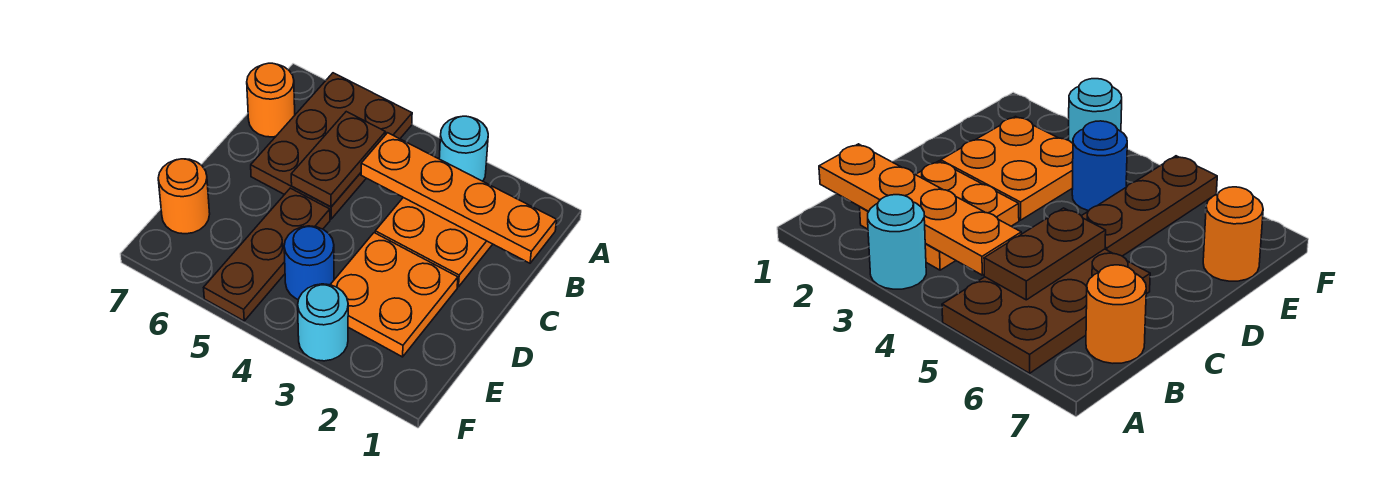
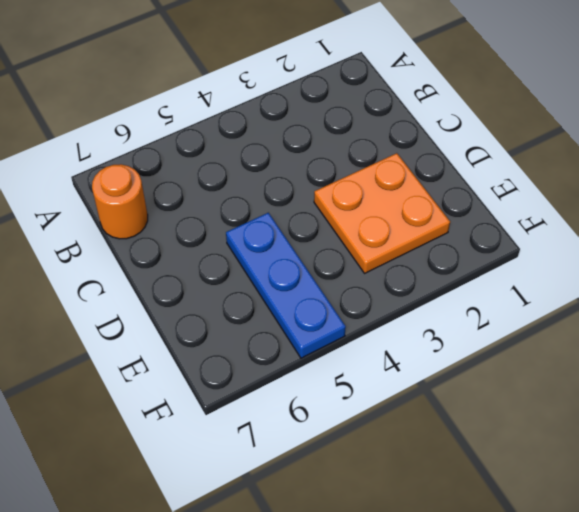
blue plate D5:F5 level 1 -> brown plate D5:F5 level 1
none -> cyan round brick A3 level 1
none -> brown plate A5:C6 level 1

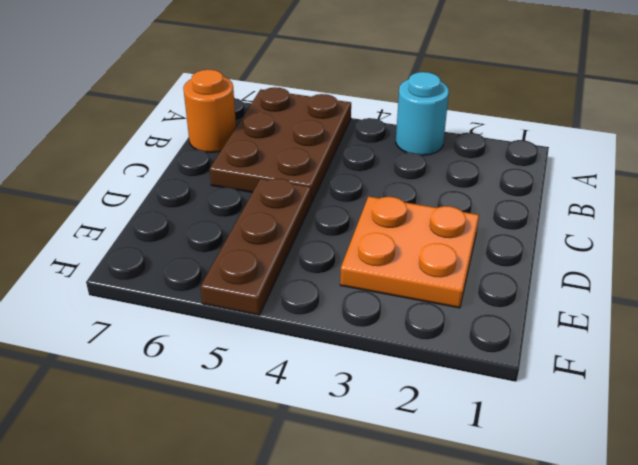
none -> orange plate B2:C3 level 1
none -> blue round brick E4 level 1

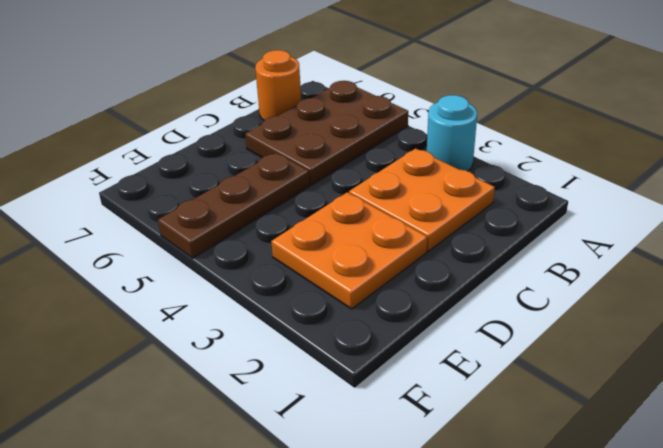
none -> blue round brick E4 level 1
none -> orange round brick E7 level 1

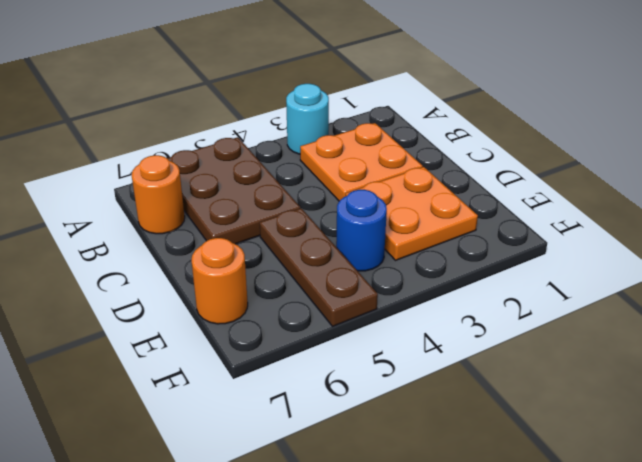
none -> cyan round brick F3 level 1
none -> orange plate B1:B4 level 2

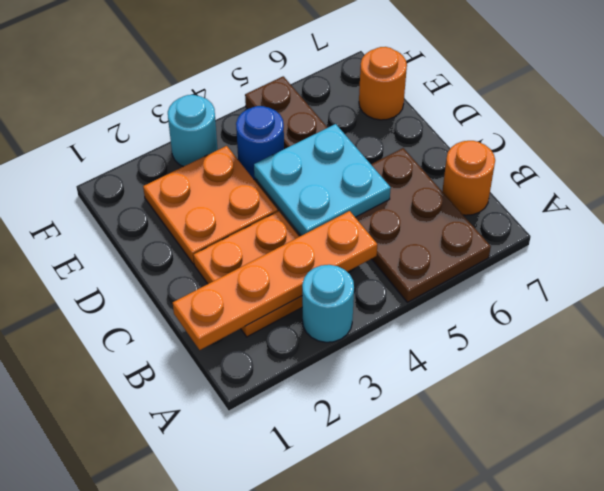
cyan plate C4:D5 level 2 -> brown plate B5:C5 level 2

